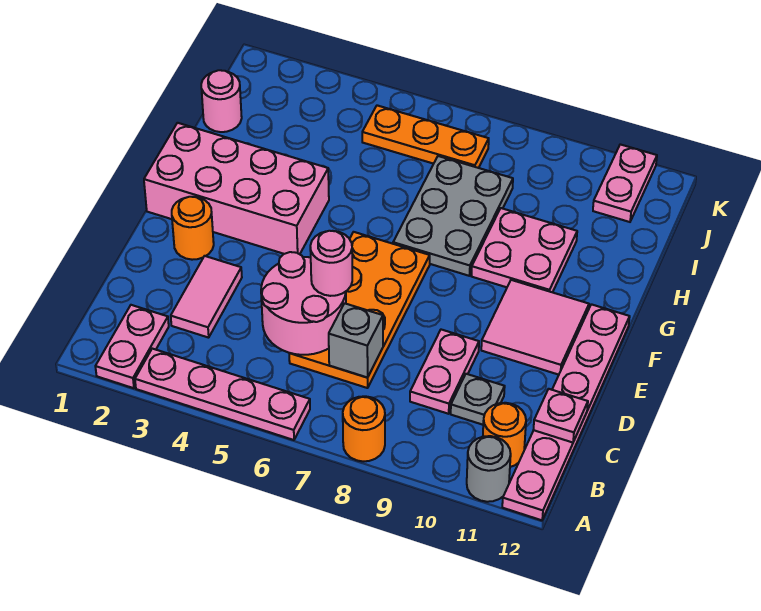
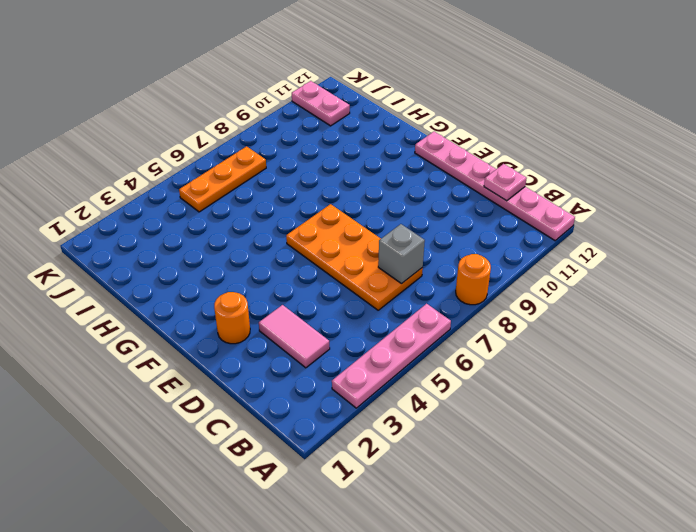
none -> pink plate A2:B2 level 1
none -> grey round brick A11 level 1
none -> orange round brick B11 level 1

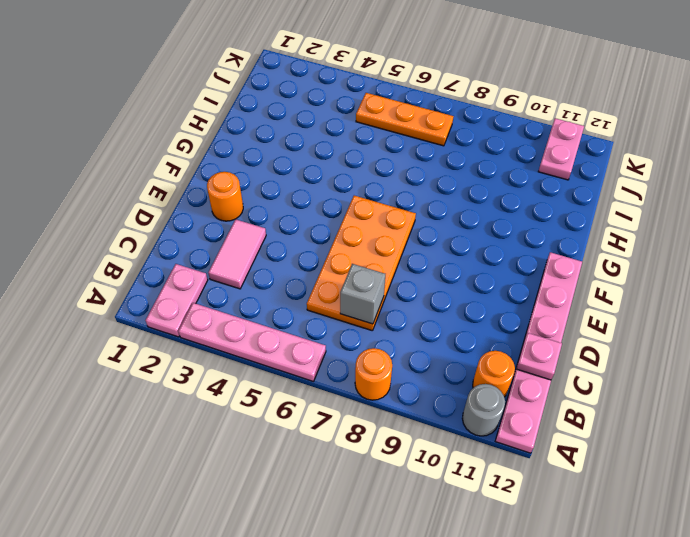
none -> pink plate C9:D9 level 1
none -> grey plate C10 level 1
none -> pink tile E10:F11 level 1

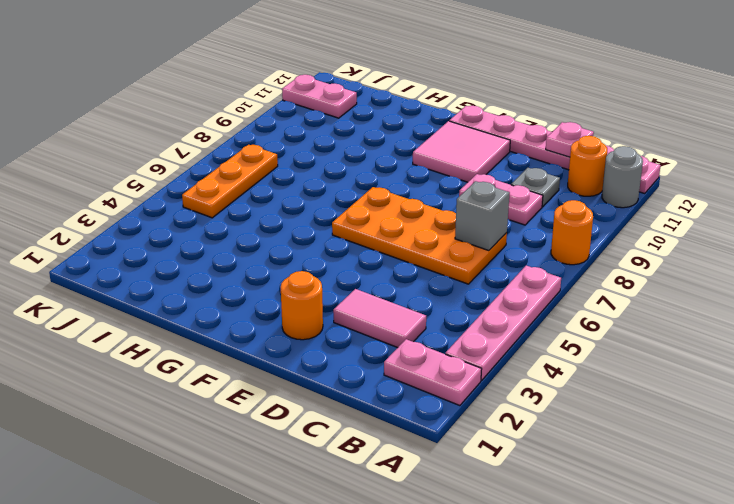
none -> pink brick F1:G4 level 1
none -> grey plate G7:I8 level 1
none -> pink plate G9:H10 level 1

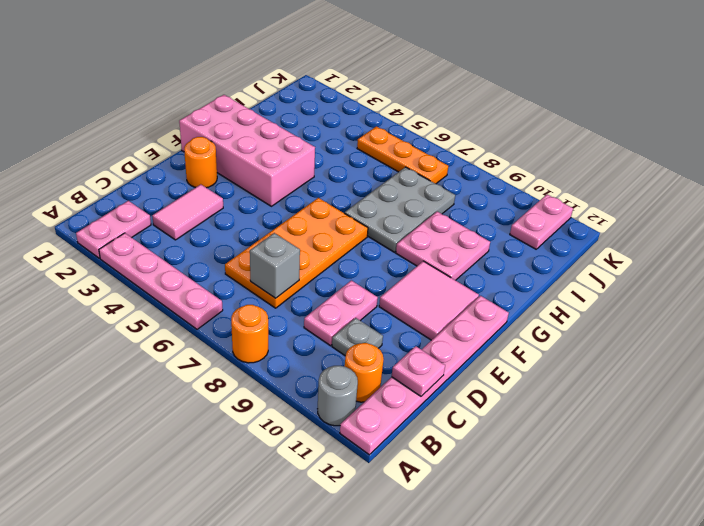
none -> pink round brick I1 level 1
none -> pink round brick C5:D6 level 2
none -> pink round brick D6 level 3

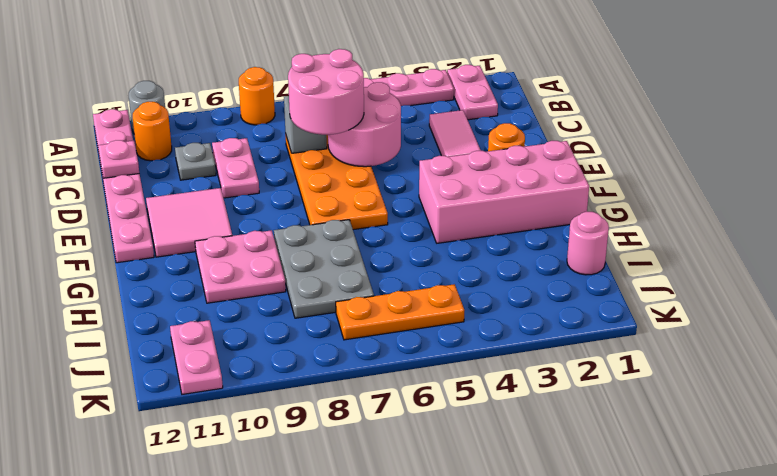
pink round brick C6:D7 level 3 -> pink round brick D6 level 3

